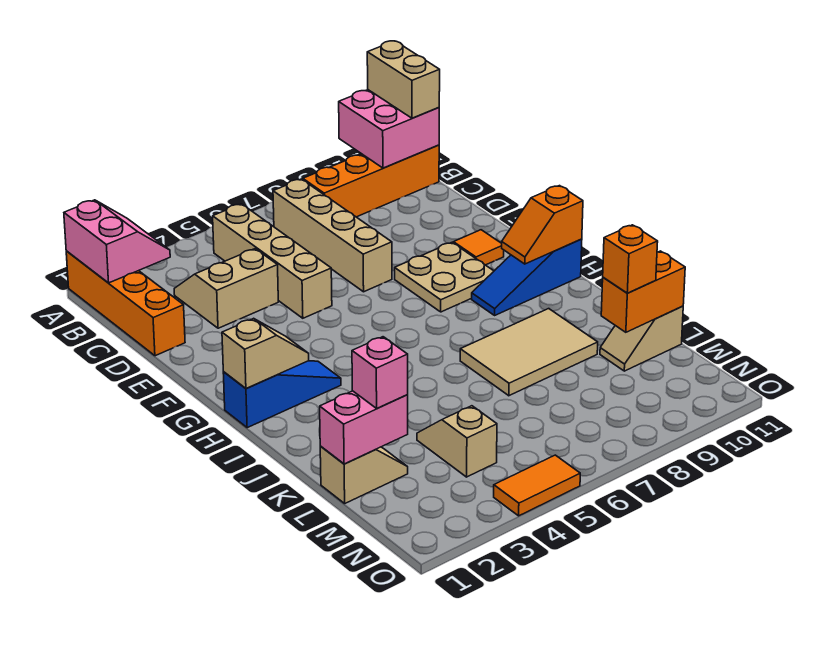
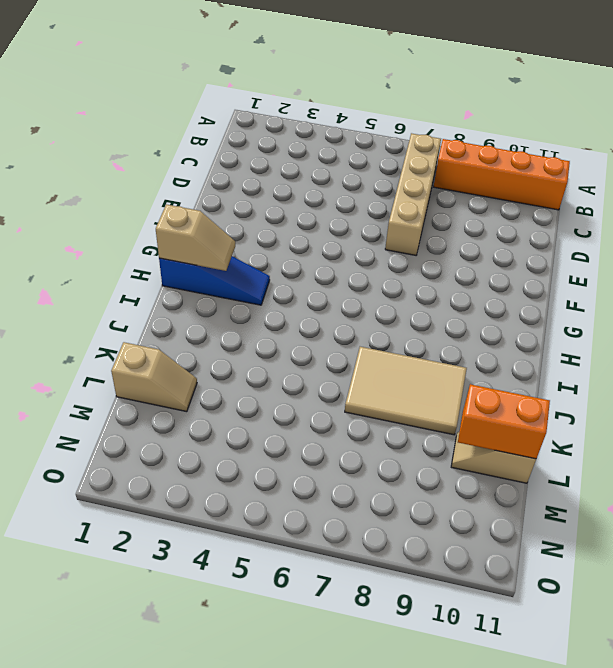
none -> orange brick A1:D1 level 1
none -> tan brick B5:E5 level 1
none -> tan slope C3:D4 level 1 top D

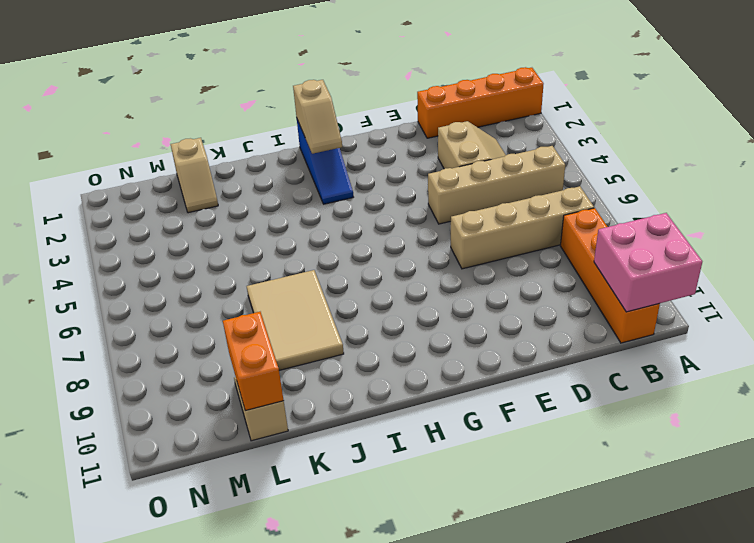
none -> tan plate F8:G9 level 1
none -> orange tile F10 level 1
none -> blue slope H9:H11 level 1 top 11

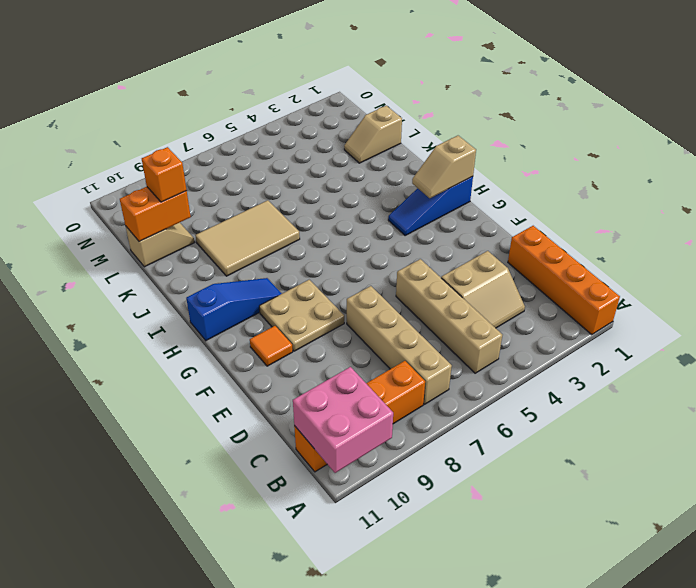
none -> tan slope L4:M4 level 1 top M
none -> orange tile O4:O5 level 1
none -> pink slope A1:B2 level 2 top 1

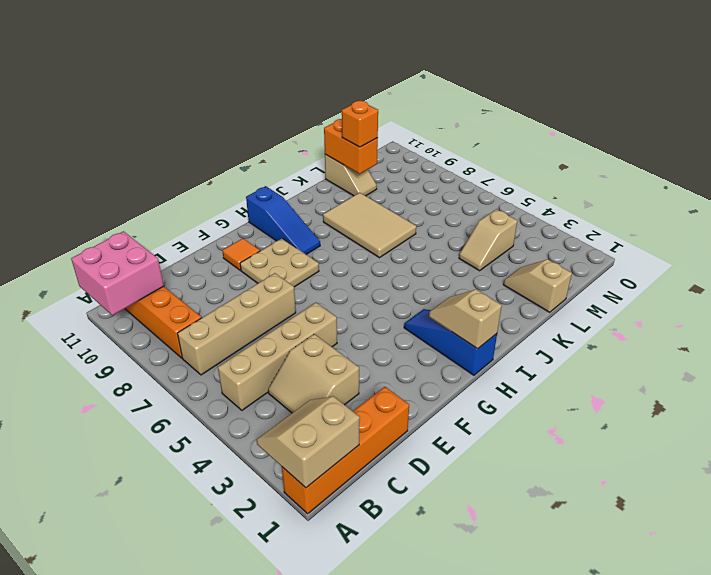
tan slope A1:B2 level 2 top 1 -> pink slope A1:B2 level 2 top 1
none -> orange tile O4:O5 level 1
none -> orange slope H10:H11 level 2 top 11
none -> pink brick L1:L2 level 2

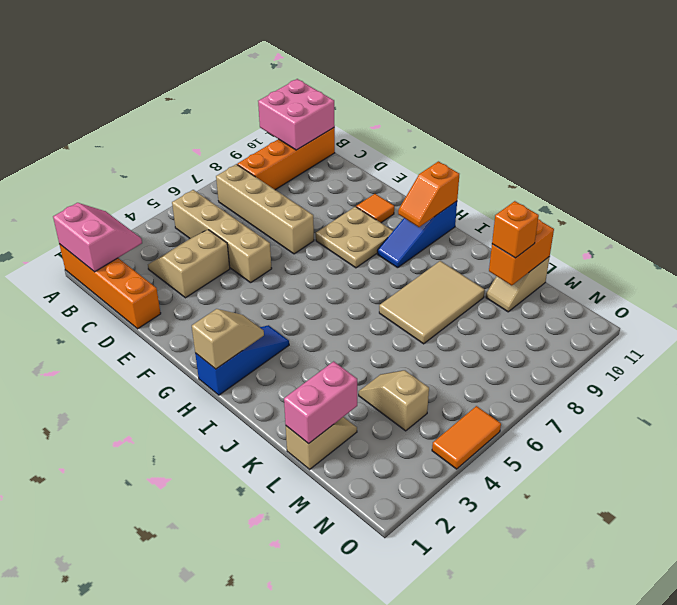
none -> tan brick A11:B11 level 3
none -> pink brick L2 level 3

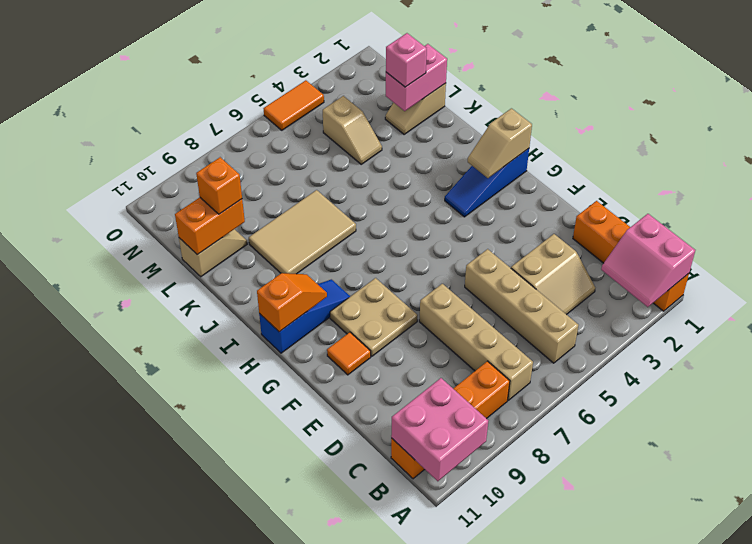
none -> tan brick A11:B11 level 3

